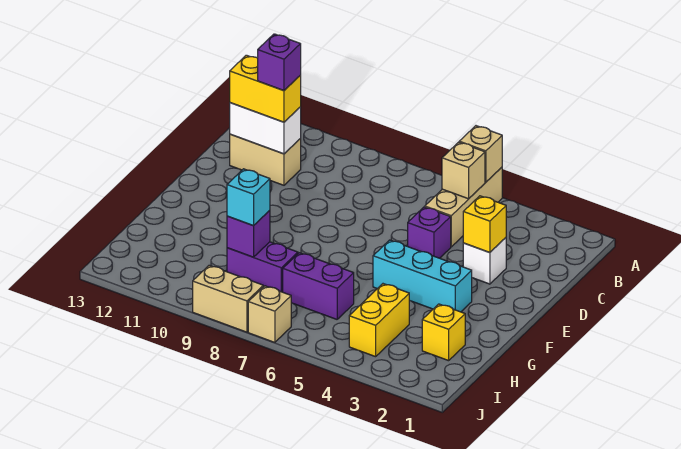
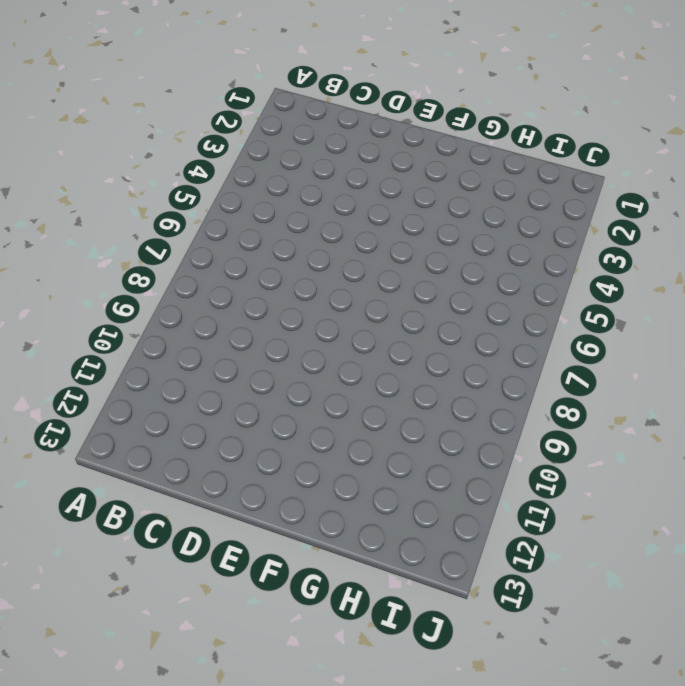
none -> tan brick A5:C5 level 1
none -> tan brick C11:C12 level 1
none -> white brick D3 level 1

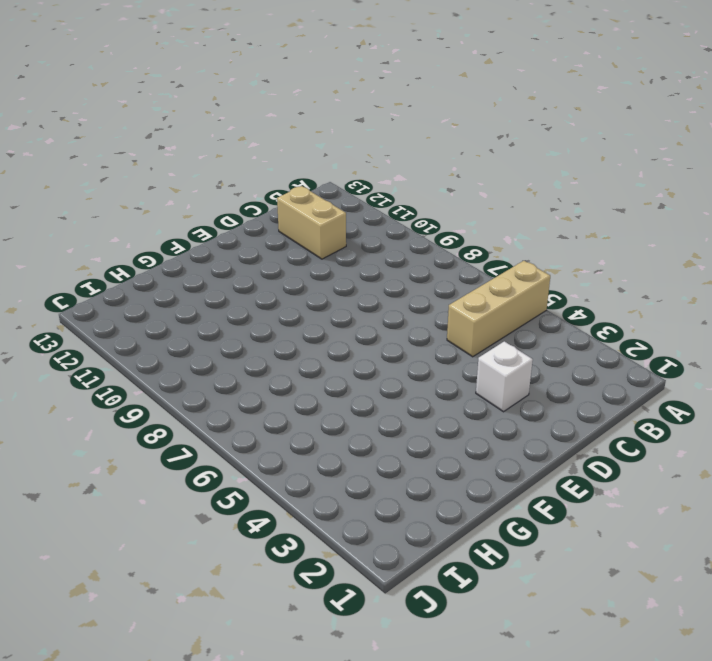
none -> purple brick D5 level 1
none -> cyan brick F3:F5 level 1
none -> yellow brick H2 level 1

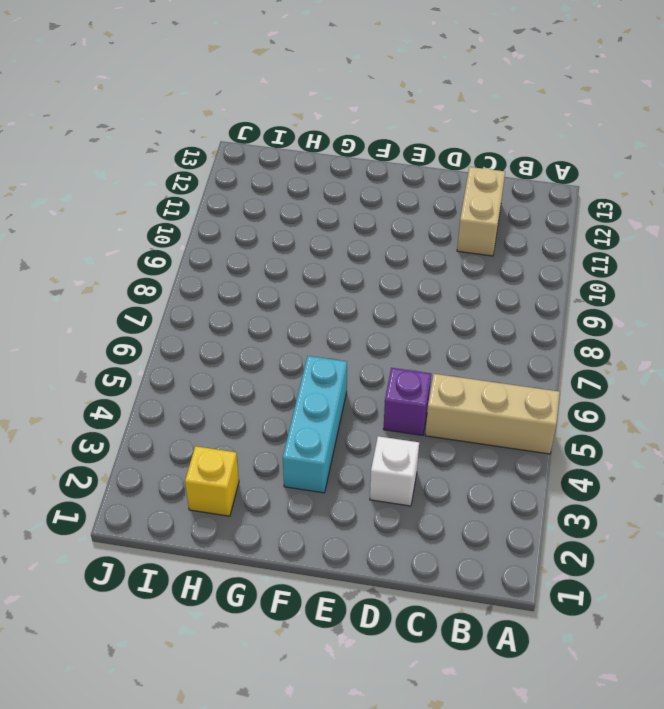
none -> yellow brick H4:I4 level 1
none -> purple brick H6:H7 level 1
none -> purple brick H8:H9 level 1

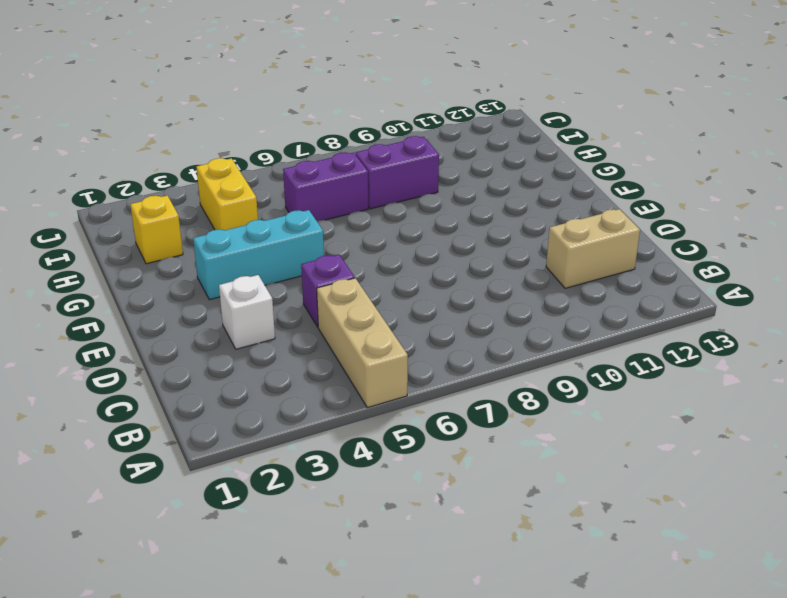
none -> tan brick J7 level 1
none -> tan brick J8:J9 level 1
none -> tan brick A5 level 2

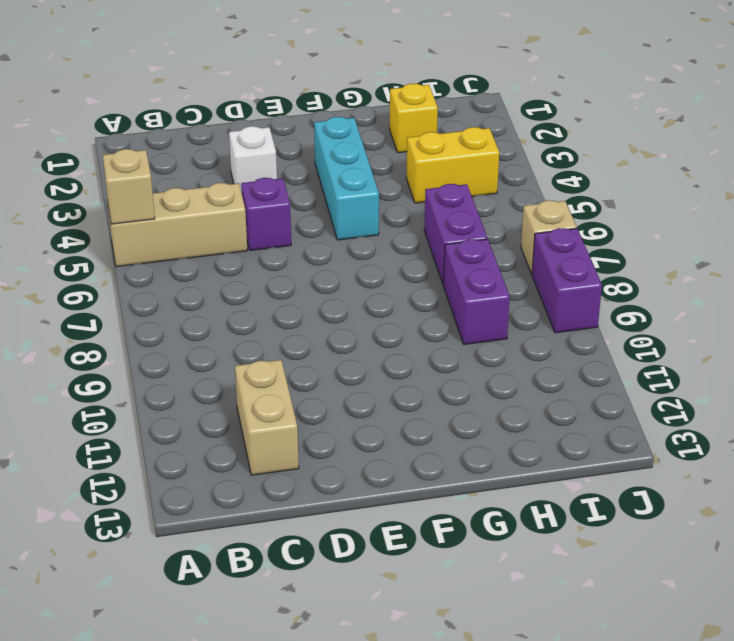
purple brick J8:J9 level 1 -> tan brick J8:J9 level 1
none -> tan brick B5 level 2
none -> white brick C11:C12 level 2
none -> yellow brick D3 level 2

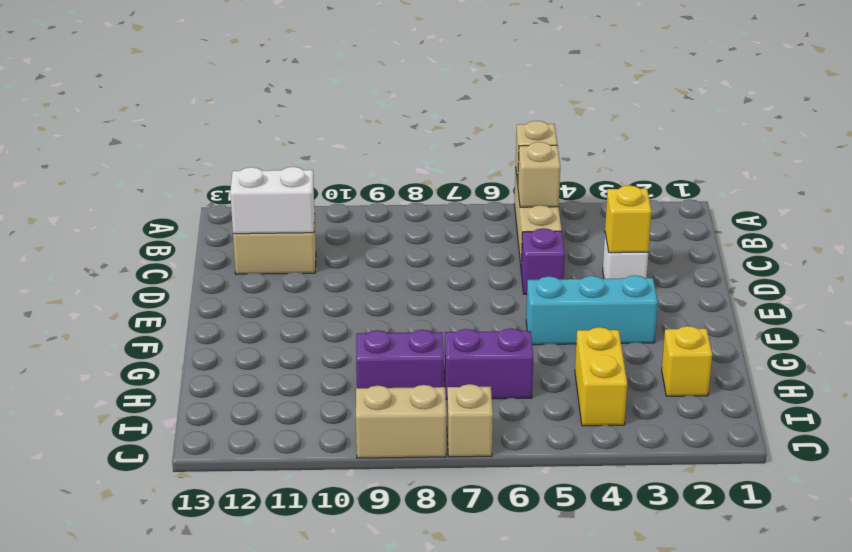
none -> purple brick H9 level 2
none -> yellow brick C11:C12 level 3
none -> cyan brick H9 level 3

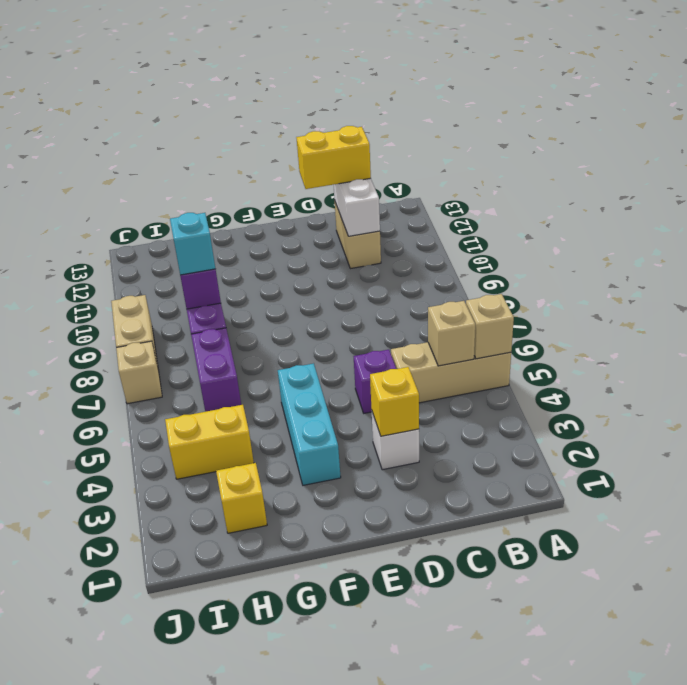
yellow brick C12:D12 level 3 -> yellow brick C11:C12 level 3
none -> purple brick C11 level 4

